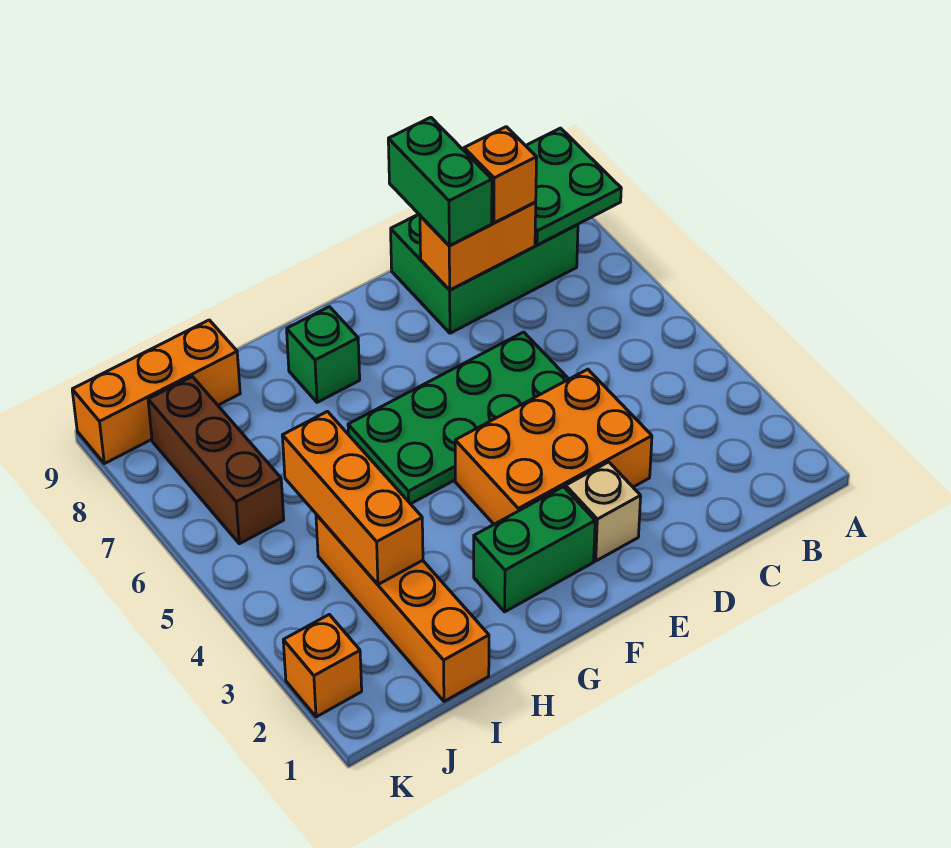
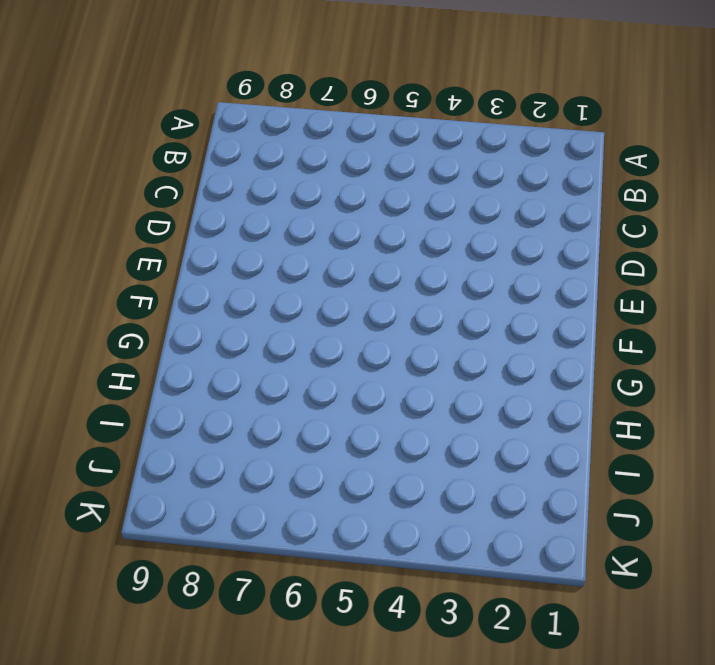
none -> green brick B8:D9 level 1
none -> orange brick D3:F4 level 1
none -> green plate D5:G6 level 1

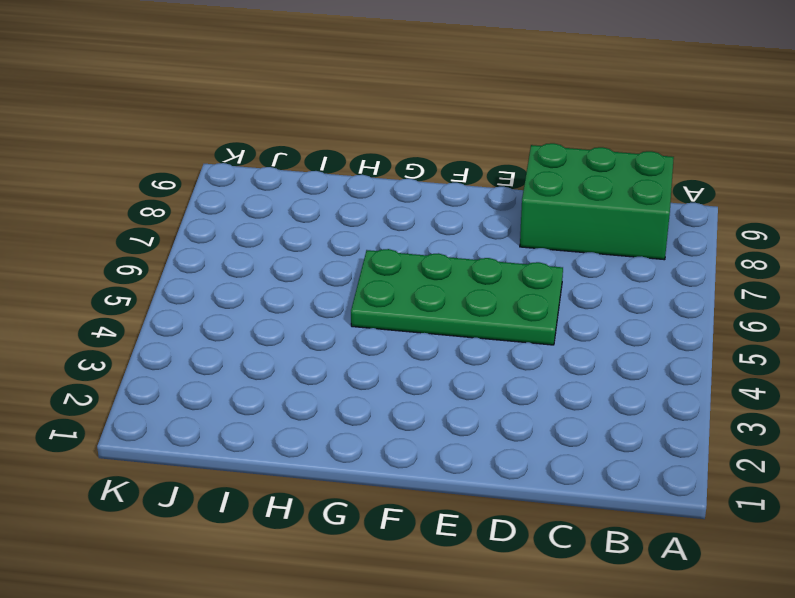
none -> orange brick D3:F4 level 1
none -> tan brick E2 level 1
none -> green brick F2:G2 level 1

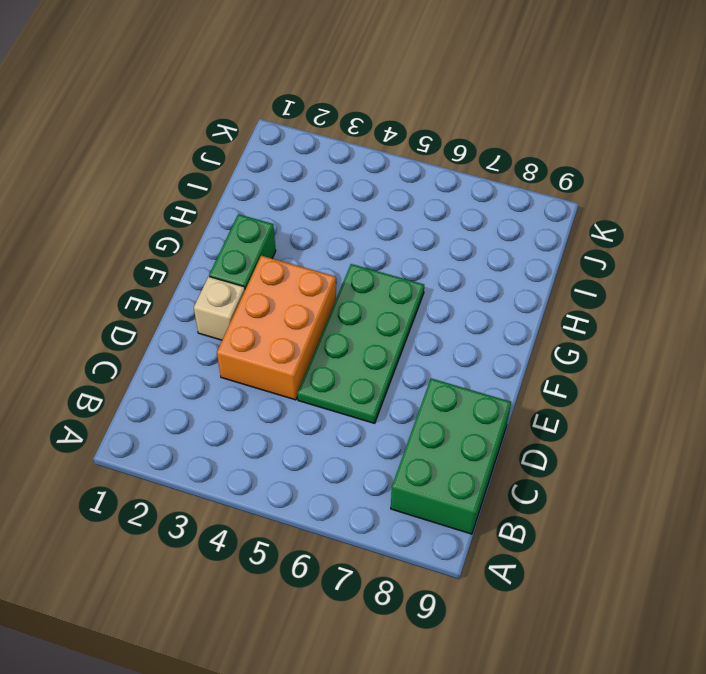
none -> green brick G8 level 1
none -> orange brick I1:I4 level 1
none -> orange brick I9:K9 level 1

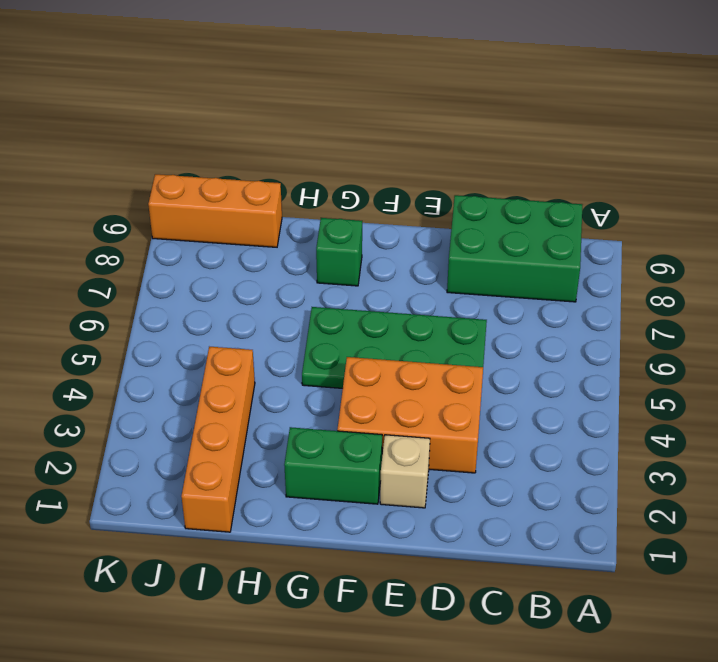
none -> brown brick J6:J8 level 1
none -> orange brick K2 level 1
none -> green plate A8:B9 level 2

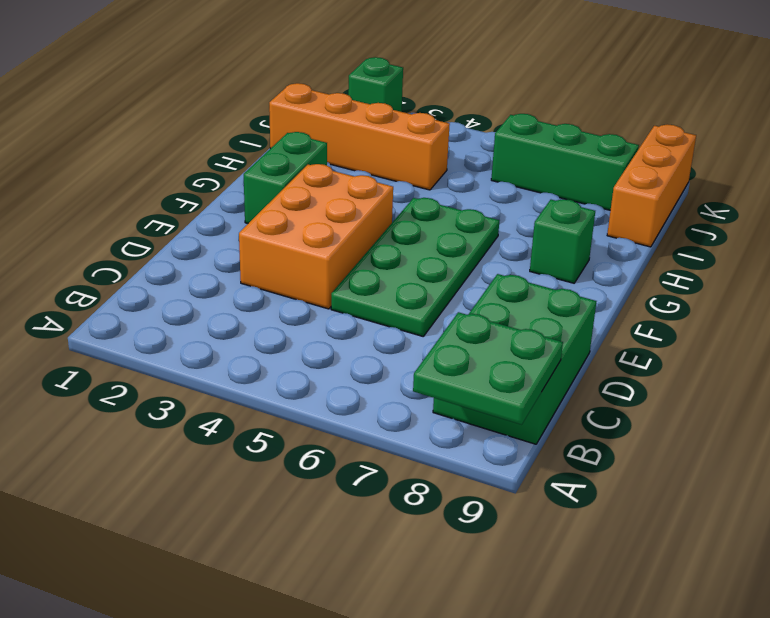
green brick J6:J8 level 1 -> brown brick J6:J8 level 1
green brick K2 level 1 -> orange brick K2 level 1
none -> tan brick E2 level 1
none -> orange brick C8:D8 level 2
none -> orange brick I3:I5 level 2

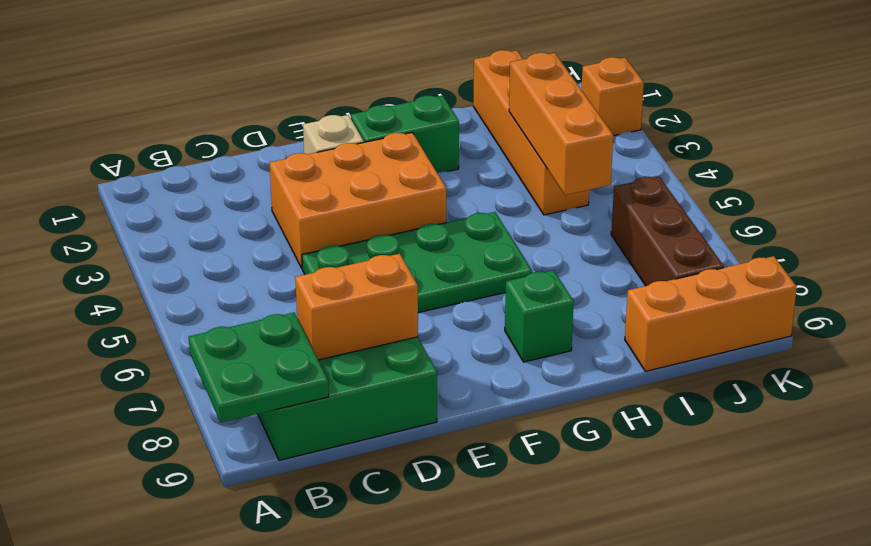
none -> orange brick C8 level 3
none -> green brick D8:D9 level 3

